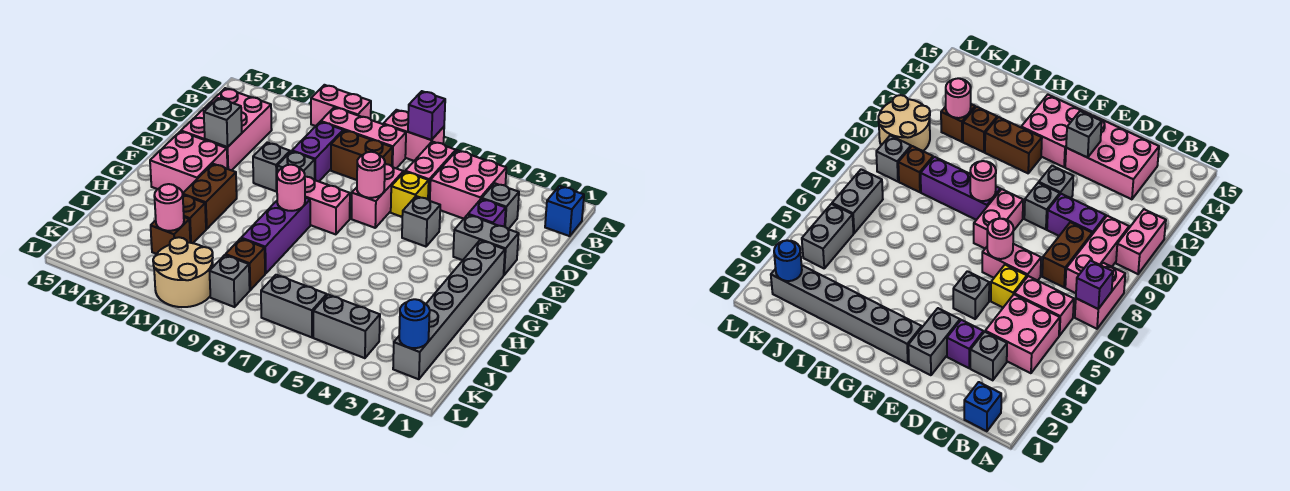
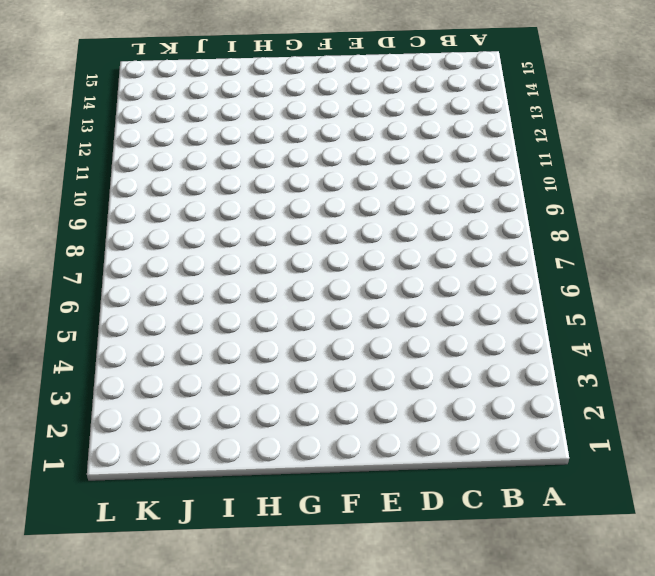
none -> pink brick A7:A8 level 1
none -> pink brick A10:A11 level 1
none -> blue brick B1 level 1
none -> pink brick B4:C5 level 1

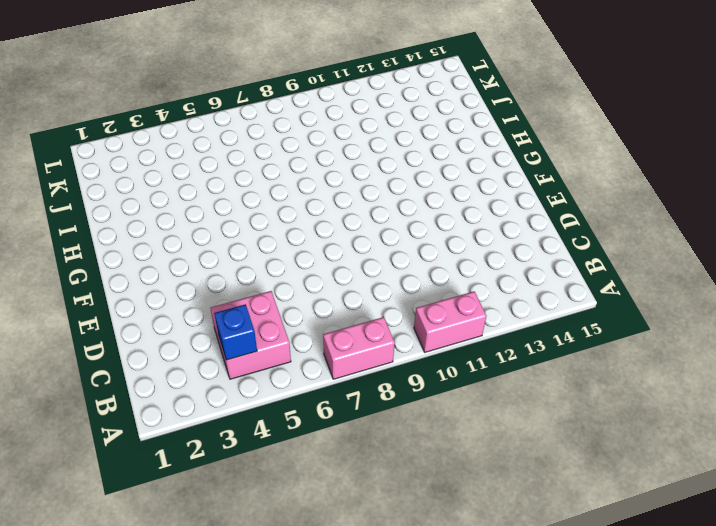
blue brick B4 level 2 -> blue brick B1 level 1
none -> pink brick B6:C6 level 1
none -> pink brick B8:B10 level 1
none -> grey brick C3 level 1
none -> brown brick C8:C9 level 1

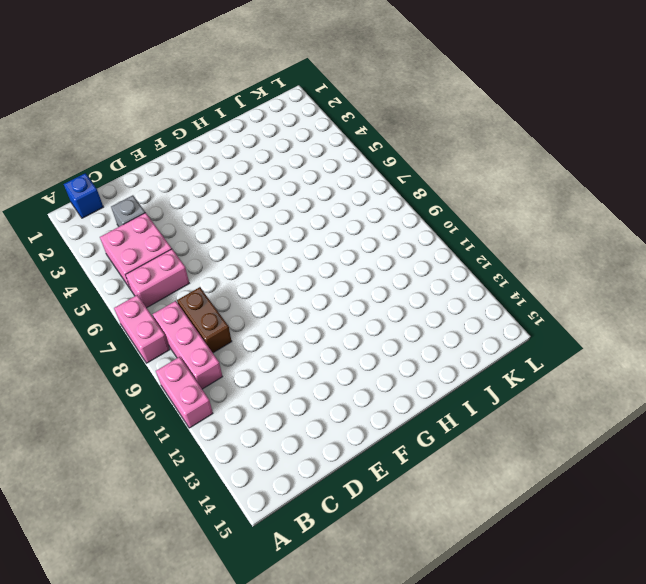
none -> purple brick C10:D10 level 1
none -> pink brick C13:E14 level 1
none -> purple brick D3 level 1
none -> yellow brick D6 level 1

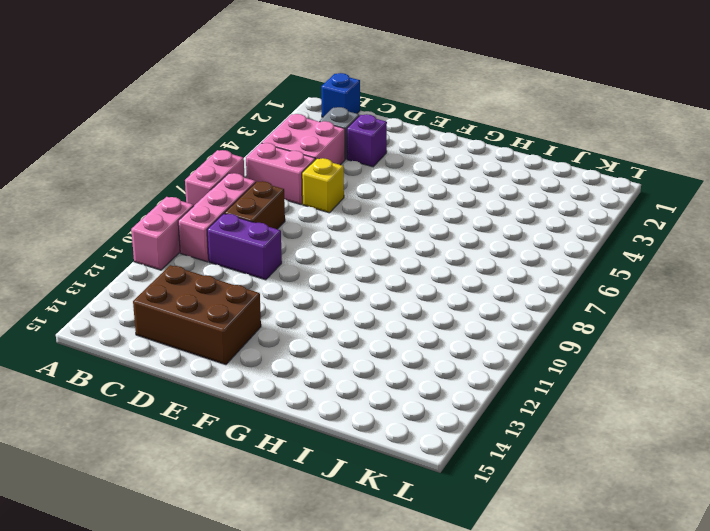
brown brick C13:E14 level 1 -> pink brick C13:E14 level 1
none -> pink brick D7:E7 level 1
none -> grey brick E2:E3 level 1
none -> grey brick E5 level 1
none -> grey brick E10 level 1

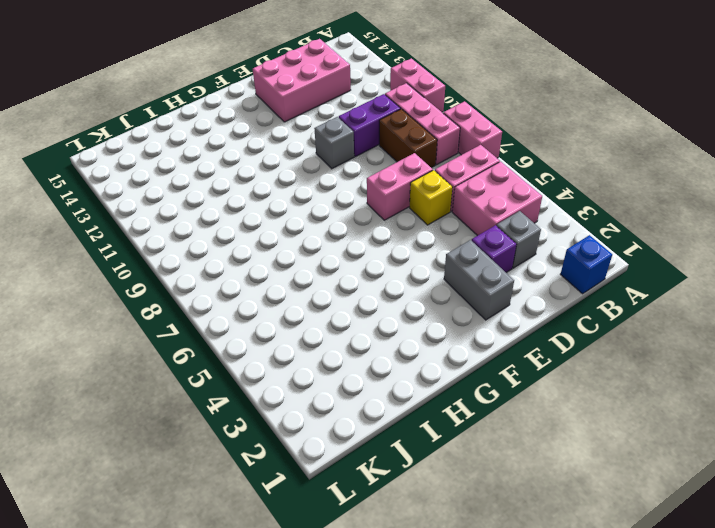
none -> grey brick E5 level 1
none -> grey brick E11 level 1
none -> grey brick F2:K2 level 1
none -> pink brick F8:F9 level 1

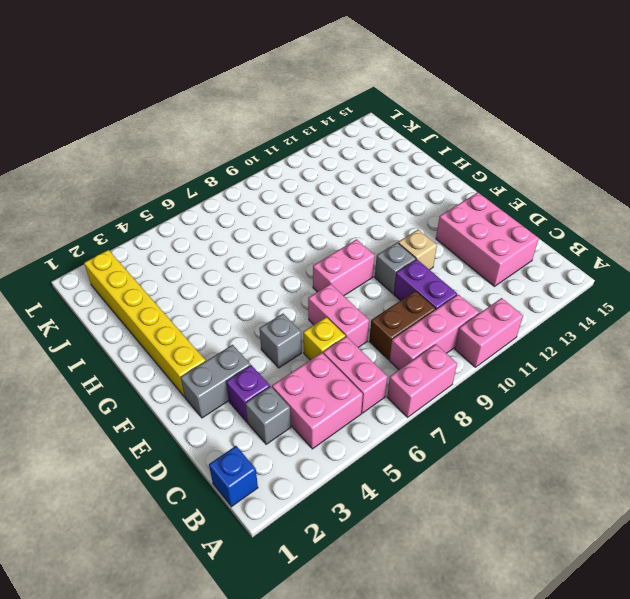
tan brick E11 level 1 -> grey brick E11 level 1
yellow brick F2:K2 level 1 -> grey brick F2:K2 level 1
none -> pink brick F13:G14 level 1
none -> purple brick G9:I9 level 1
none -> brown brick G12:H12 level 1
none -> brown brick I12 level 1

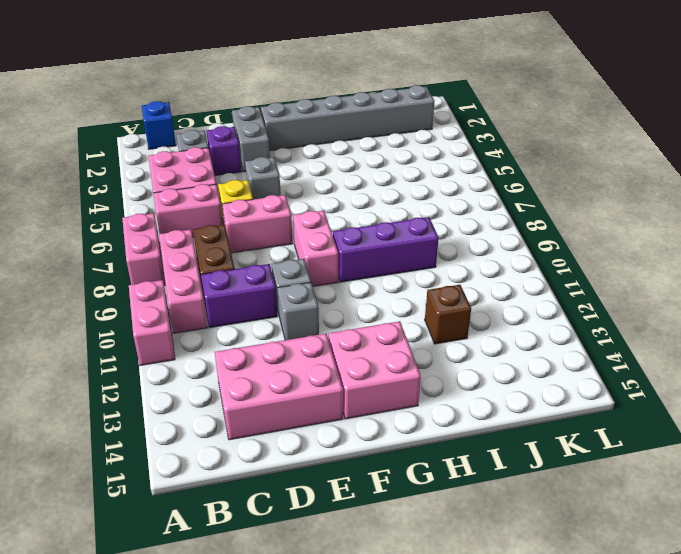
none -> brown brick G12:H12 level 1
none -> brown brick J9 level 1
none -> brown brick J12 level 1
none -> grey brick K4:K5 level 1

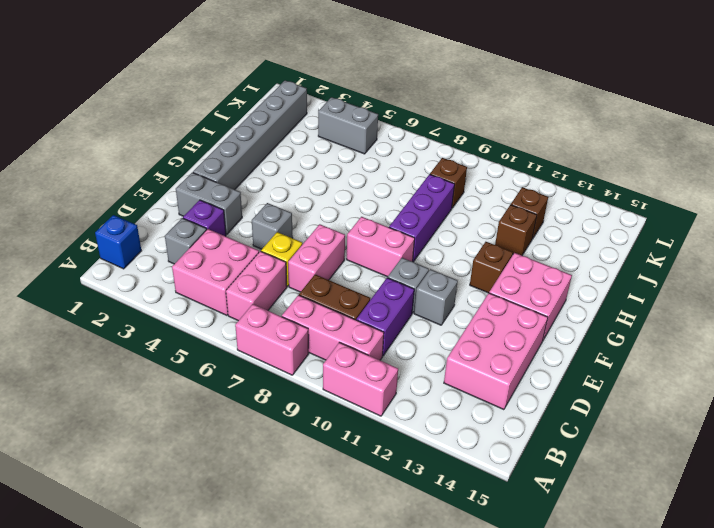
brown brick G12 level 1 -> brown brick G12:H12 level 1
none -> grey brick K6:K7 level 1
none -> grey brick K9 level 1
none -> tan round brick K10:L11 level 1
none -> purple brick A7 level 2

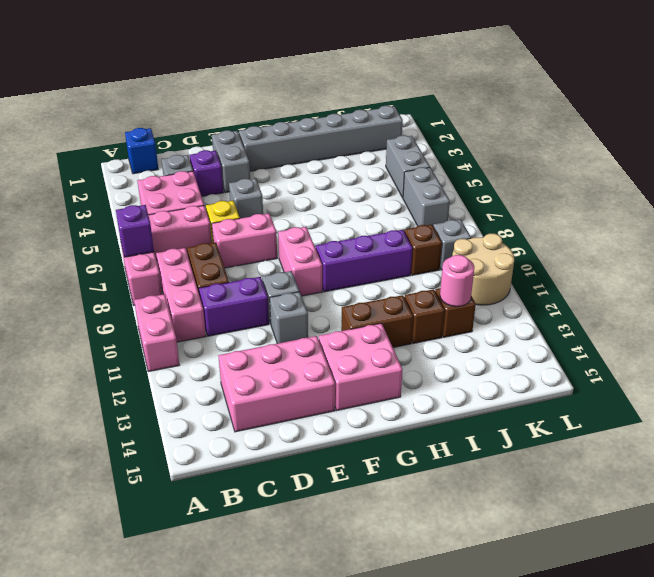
none -> pink round brick E7 level 2
none -> grey brick E13 level 2
none -> pink round brick G9 level 2
none -> blue round brick K2 level 2

